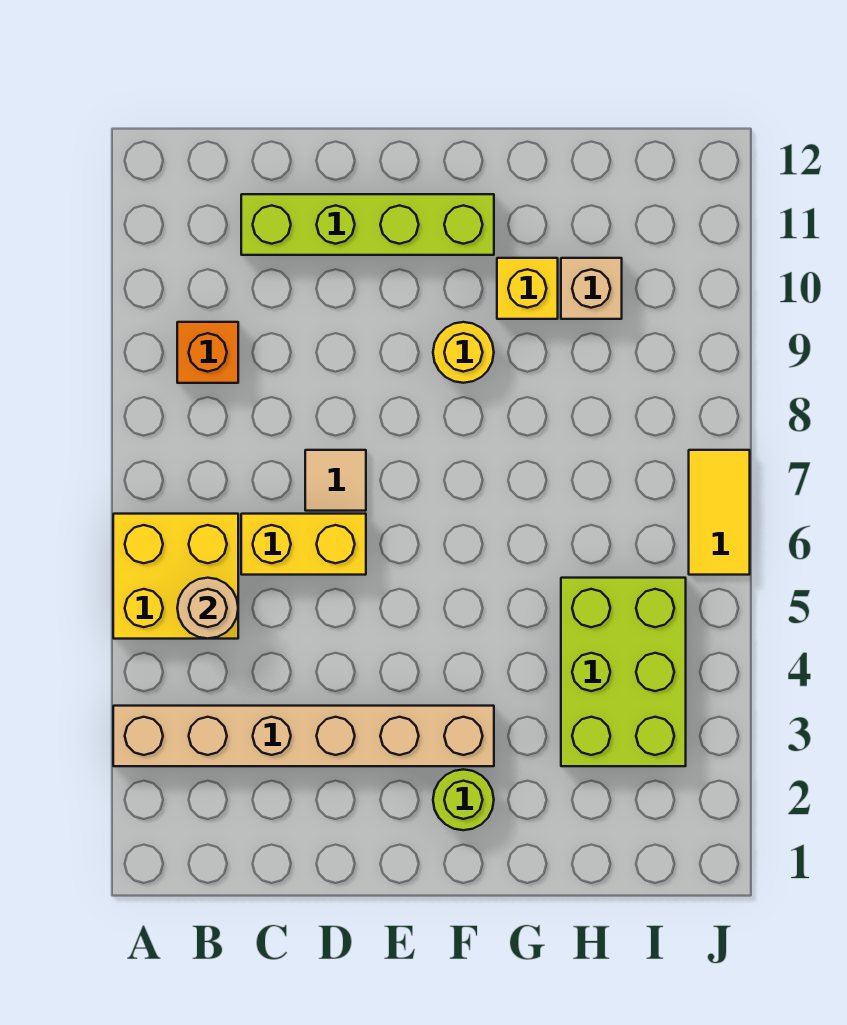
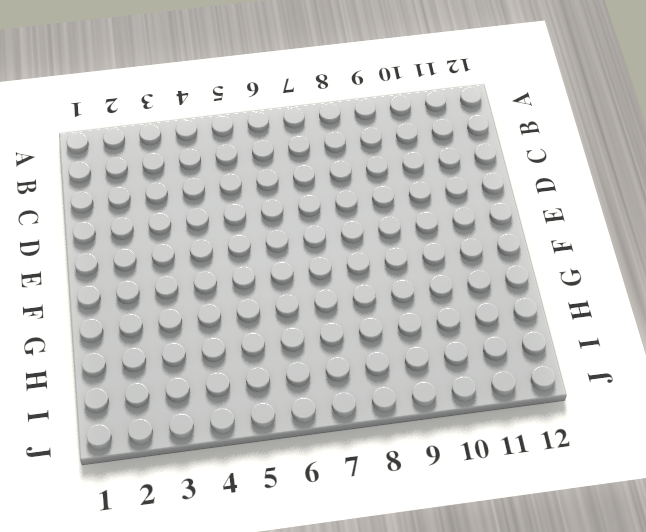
none -> tan brick A3:F3 level 1
none -> yellow brick A5:B6 level 1
none -> orange brick B9 level 1

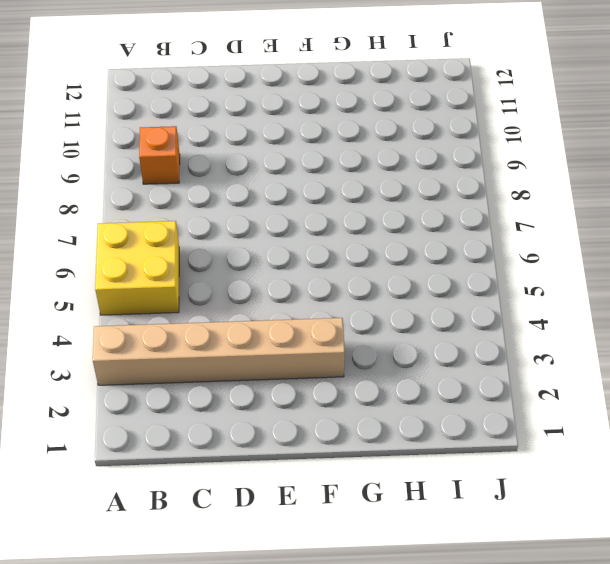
none -> yellow brick C6:D6 level 1
none -> lime brick C11:F11 level 1
none -> tan tile D7 level 1

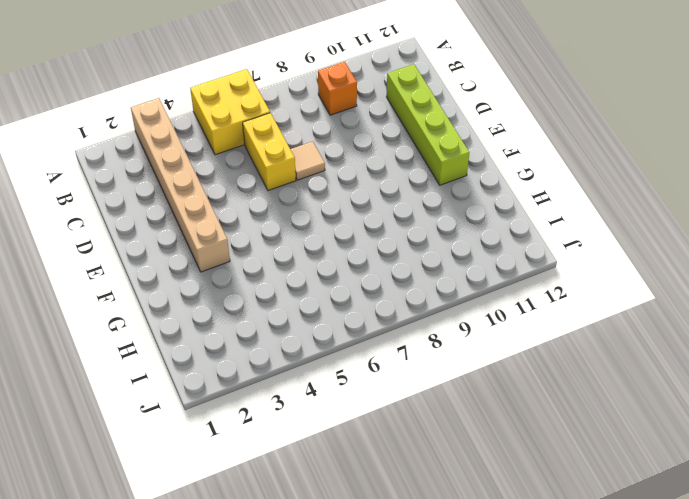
none -> lime round brick F2 level 1
none -> yellow round brick F9 level 1
none -> yellow brick G10 level 1

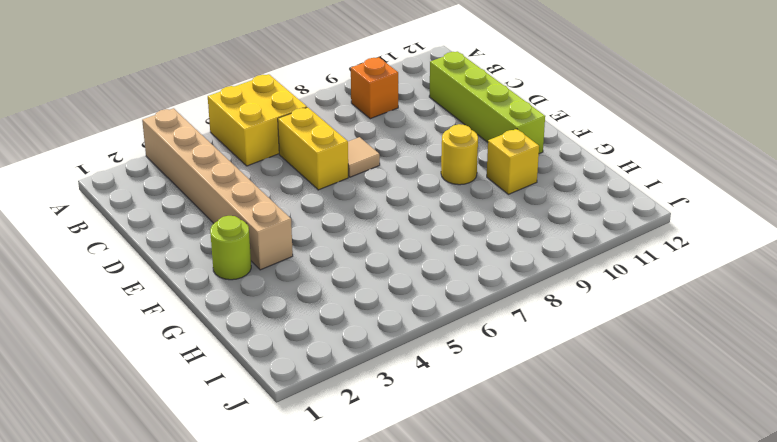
none -> lime brick H3:I5 level 1
none -> tan brick H10 level 1
none -> yellow tile J6:J7 level 1

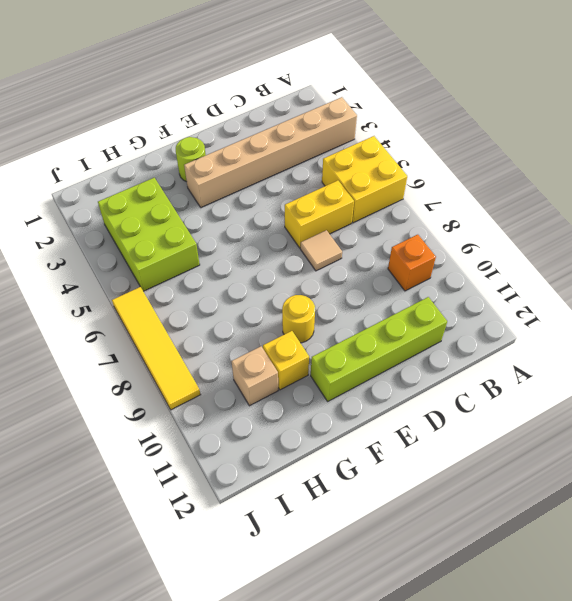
yellow tile J6:J9 level 1 -> yellow tile J6:J7 level 1
none -> tan round brick B5 level 2

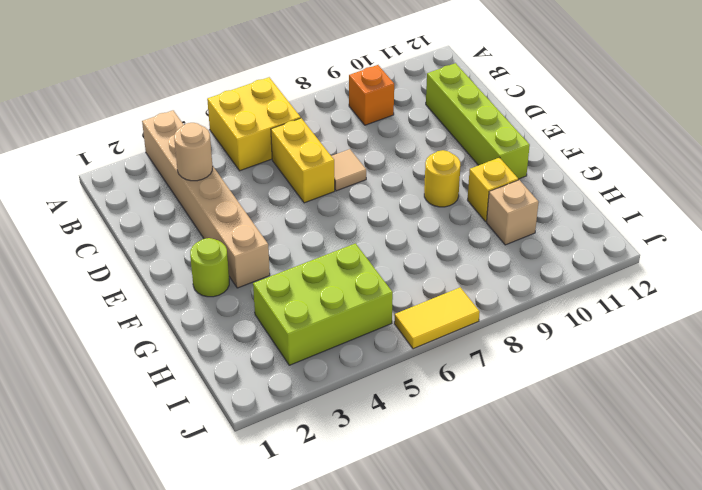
tan round brick C3 level 2 -> tan round brick B5 level 2

